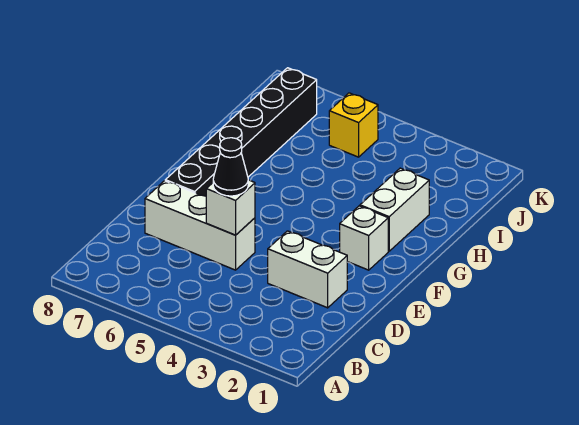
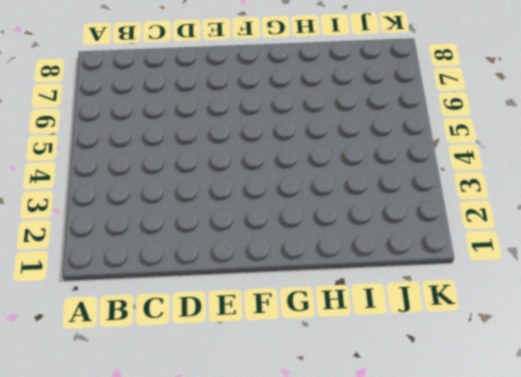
none -> white brick D2:D3 level 1
none -> white brick D5:D7 level 1

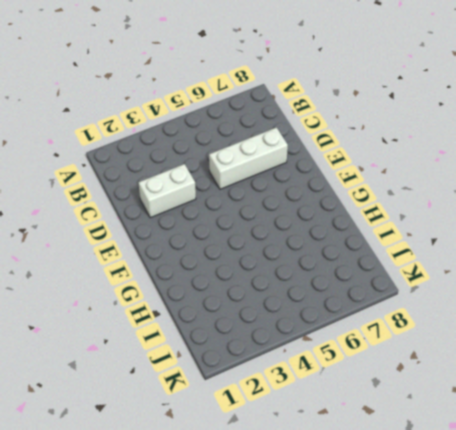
none -> black brick E7:J7 level 1
none -> white brick F2 level 1

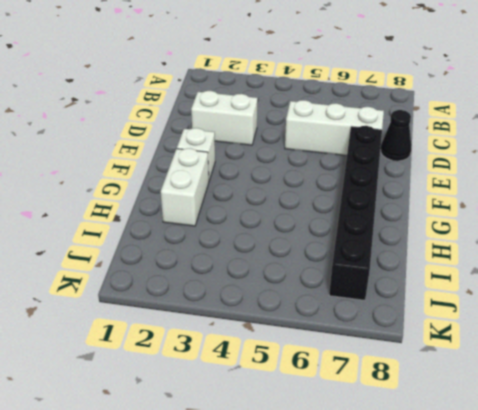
black cone D8 level 1 -> black cone D5 level 3
none -> yellow brick J5 level 1
none -> white brick D5 level 2

